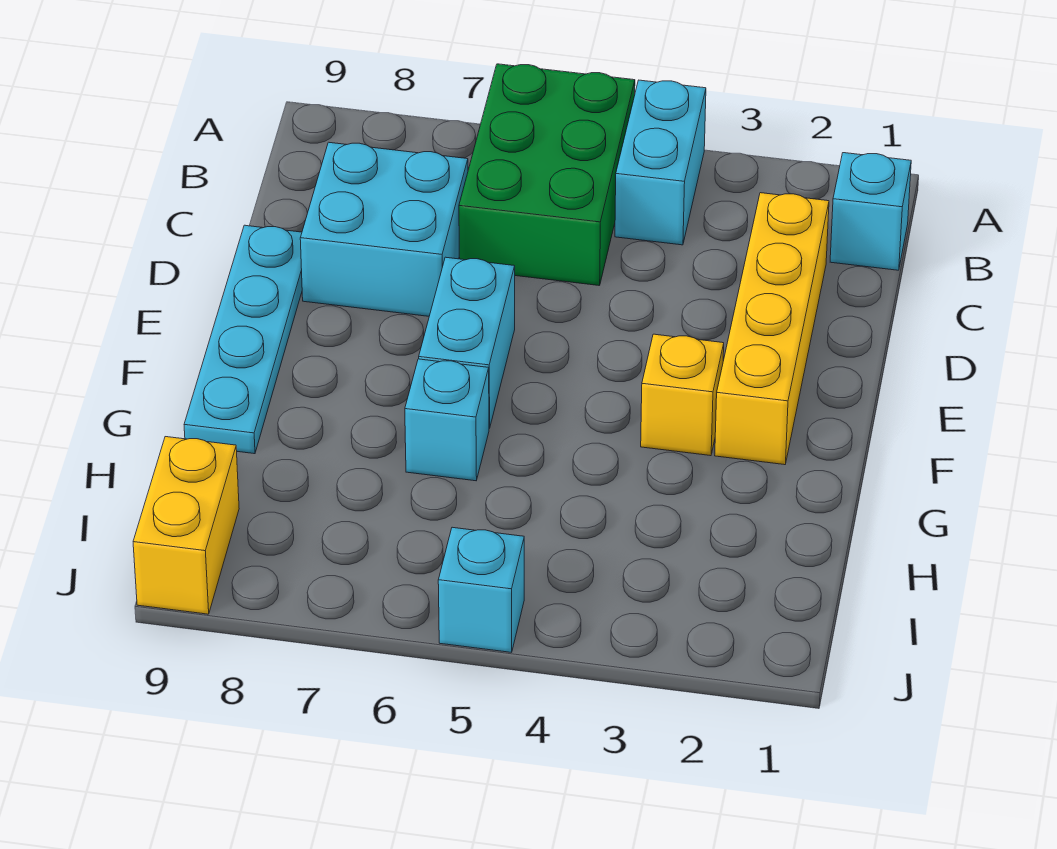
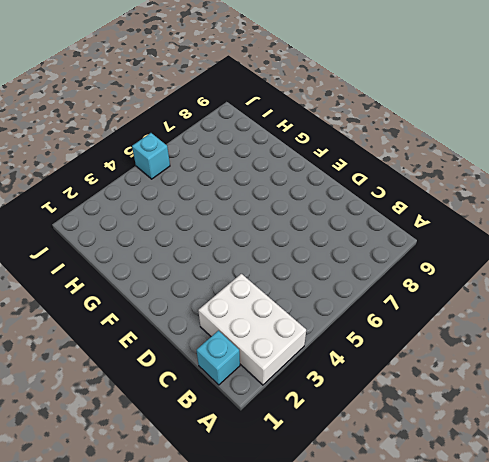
white brick A2:C3 level 1 -> yellow brick C2:F2 level 1
none -> cyan brick A4:B4 level 1
none -> green brick A5:C6 level 1

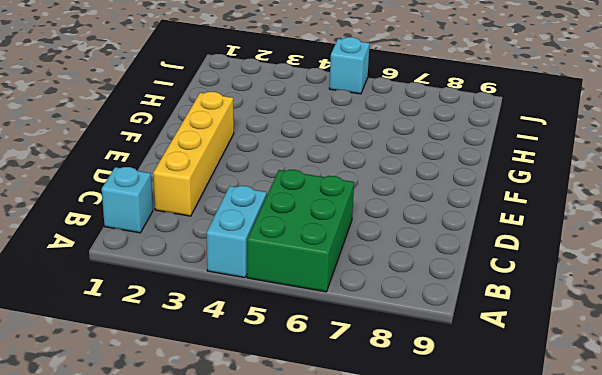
none -> cyan brick C7:D8 level 1
none -> cyan plate D9:G9 level 1

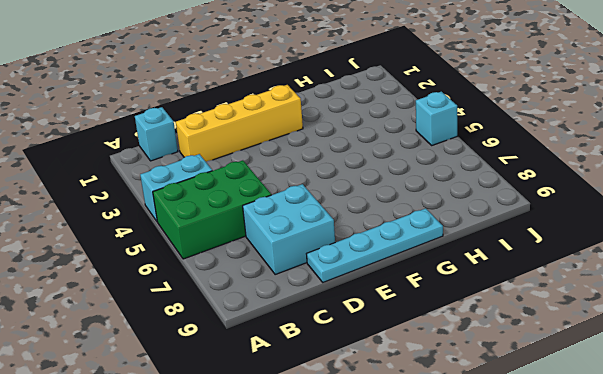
none -> cyan brick E6:F6 level 1
none -> yellow brick F3 level 1

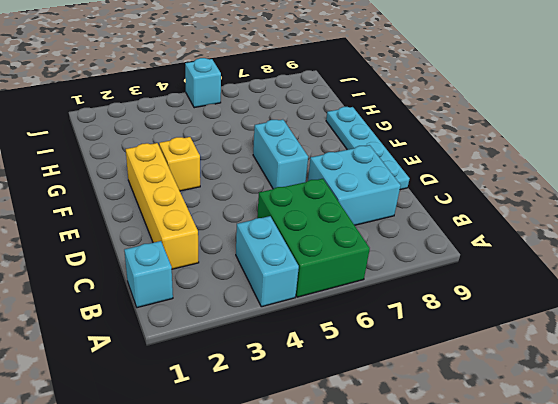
none -> cyan brick G6 level 1
none -> yellow brick I9:J9 level 1

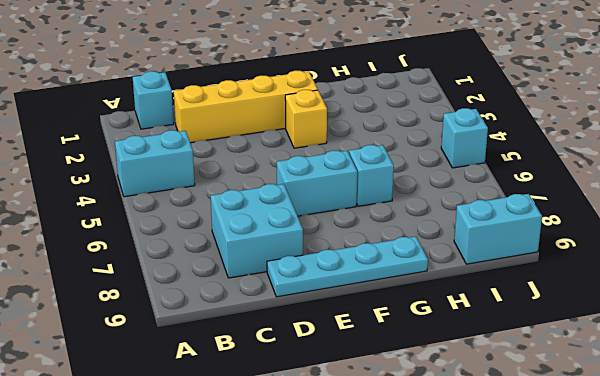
cyan brick I9:J9 level 1 -> yellow brick I9:J9 level 1
none -> green brick A5:C6 level 1

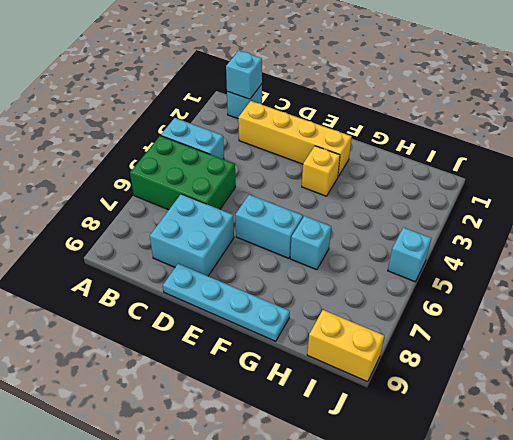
cyan brick B1 level 2 -> none

